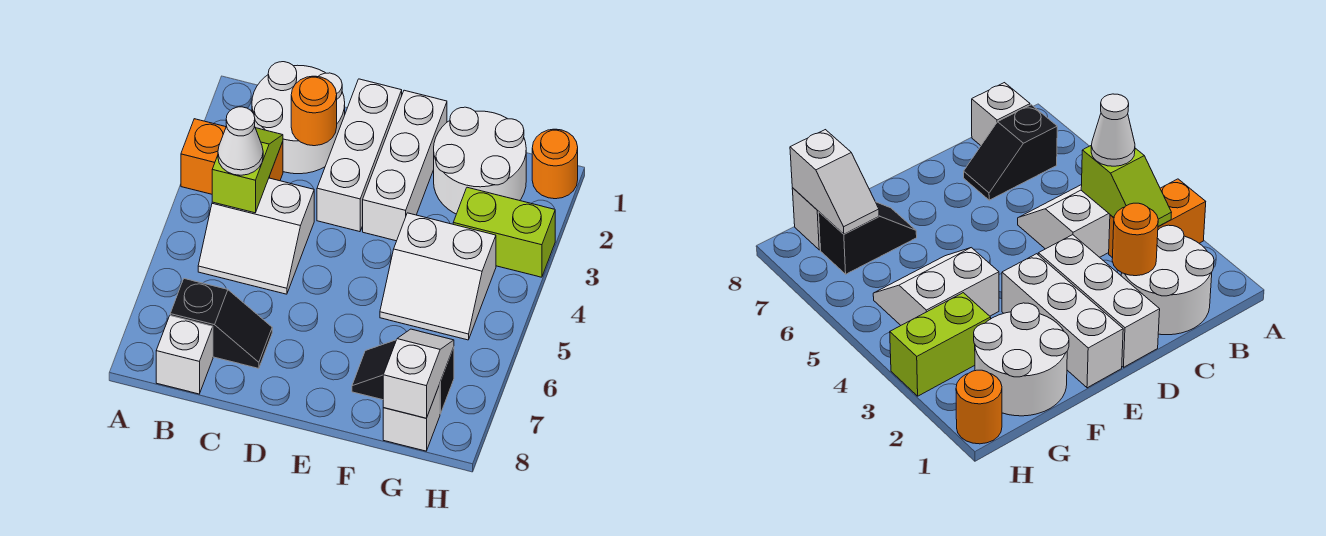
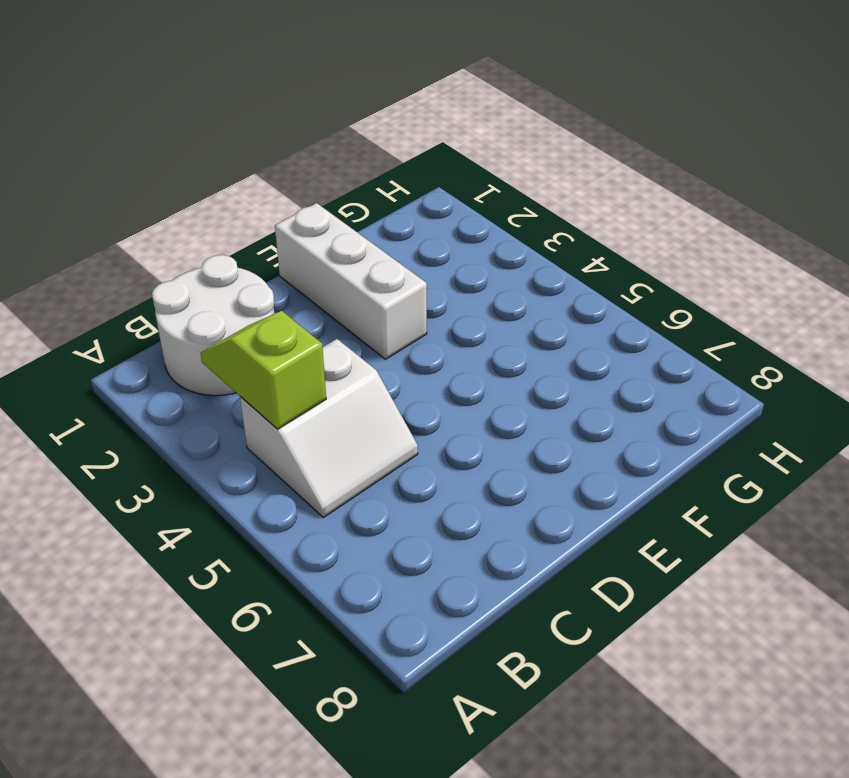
none -> orange brick A3:B3 level 1
none -> black slope B7:C7 level 1 top B
none -> white brick B8 level 1

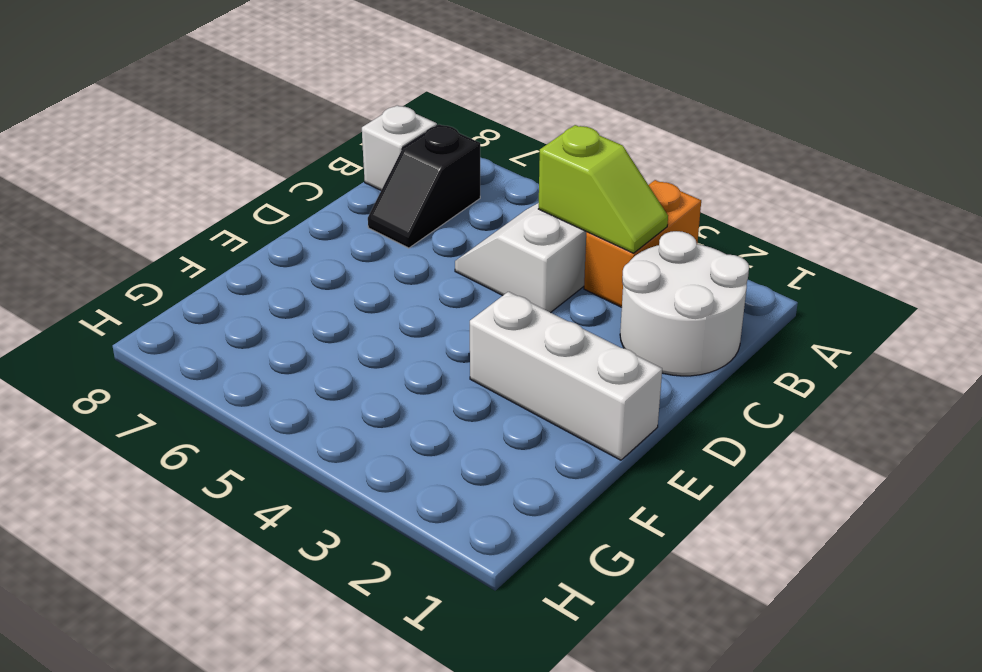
none -> white brick D1:D3 level 1
none -> white round brick F1:G2 level 1
none -> white slope F4:G5 level 1 top 4

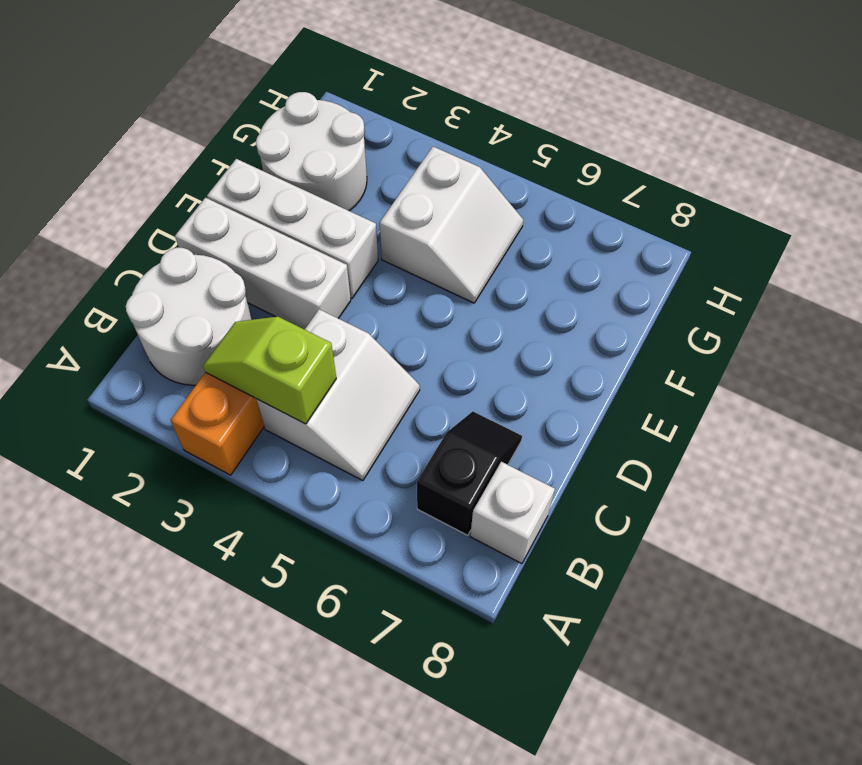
none -> black slope F7:G7 level 1 top G
none -> lime brick G3:H3 level 1
none -> white brick G8 level 1

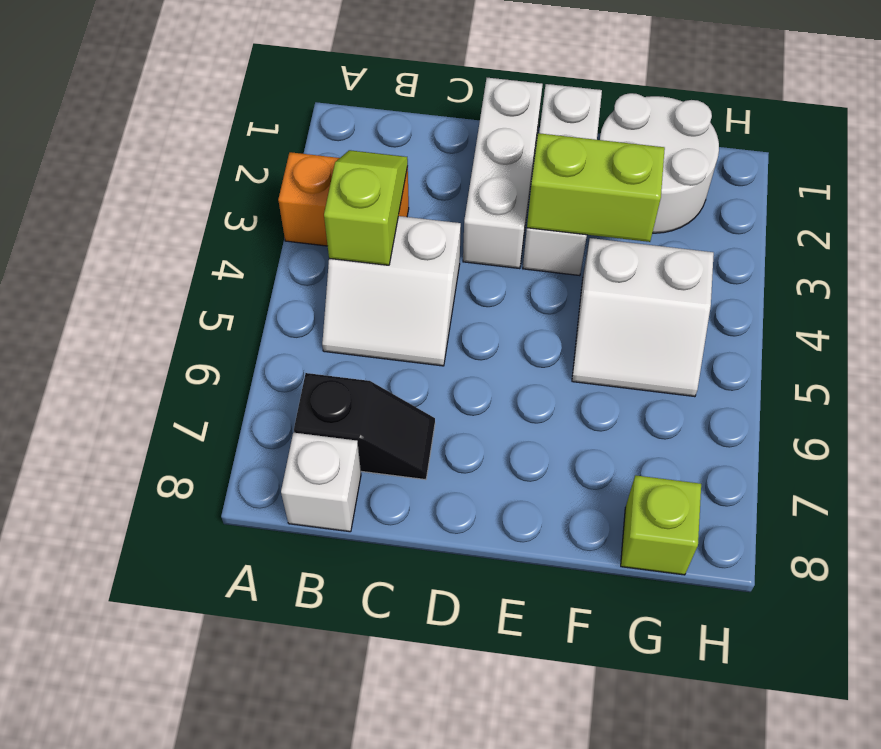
lime brick E3:F3 level 2 -> lime brick G3:H3 level 1
lime brick G8 level 1 -> white brick G8 level 1
none -> white round brick B1:C2 level 1
none -> black slope F7:G7 level 1 top G
none -> orange round brick H1 level 1

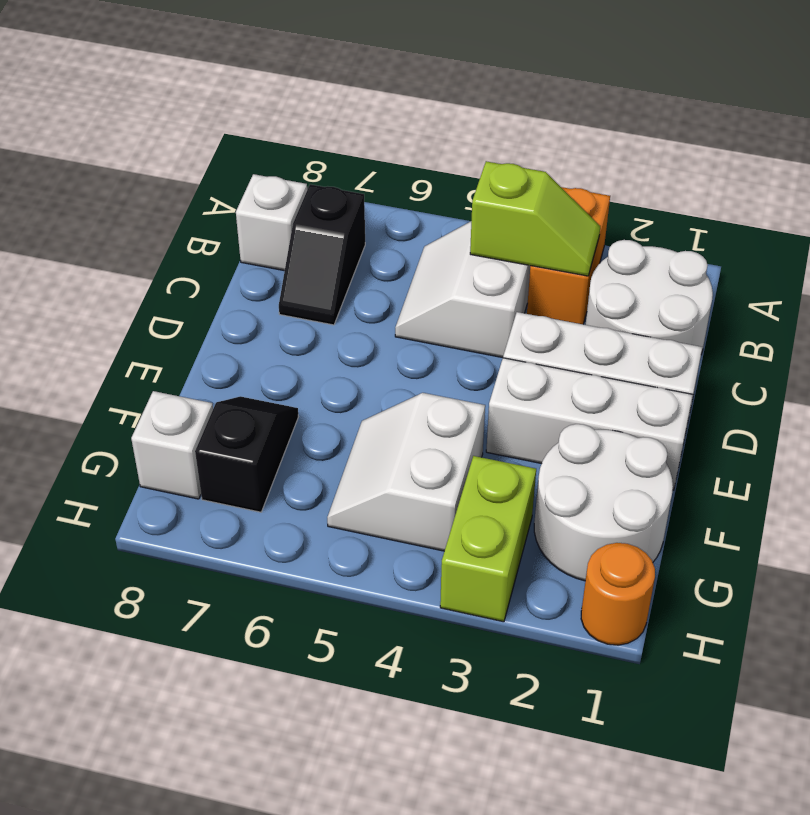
none -> orange round brick C2 level 2
none -> white slope G7:G8 level 2 top 8
none -> white cone B4 level 3

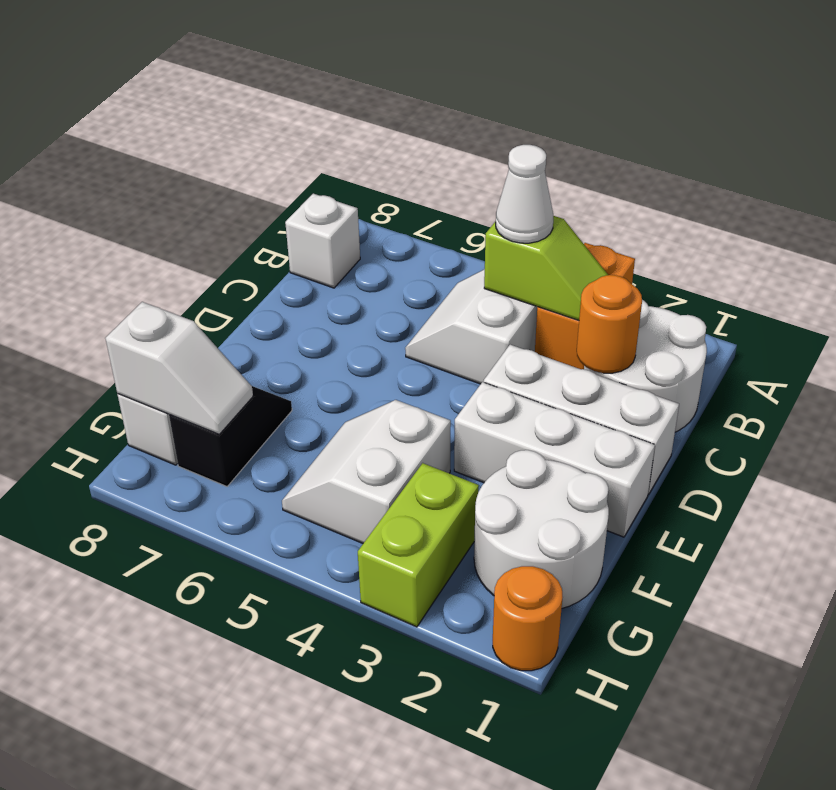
none -> black slope B7:C7 level 1 top B

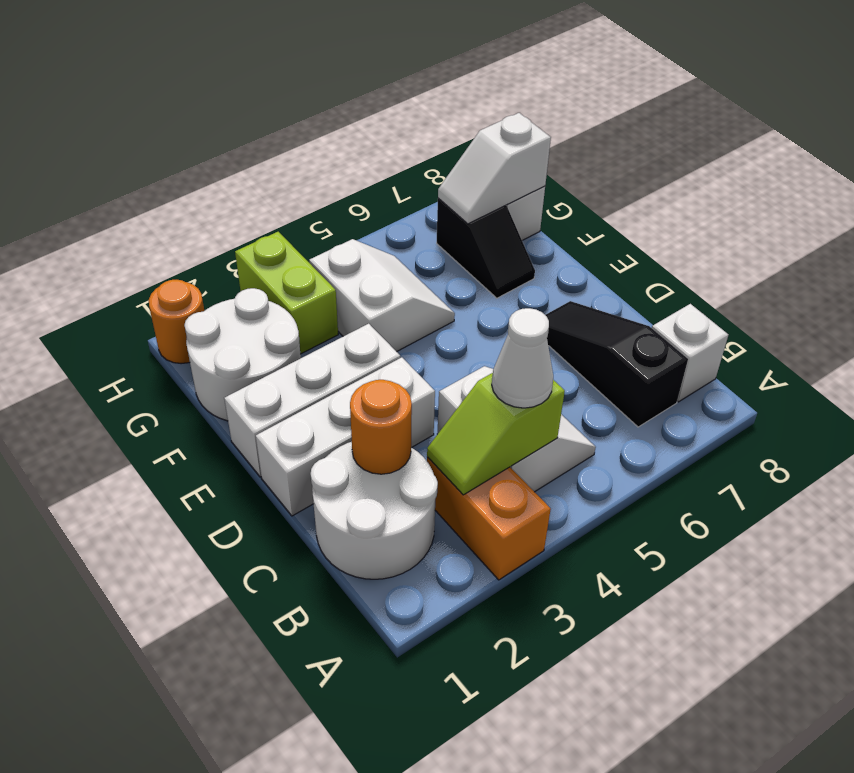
black slope B7:D7 level 1 top B -> black slope B7:C7 level 1 top B

